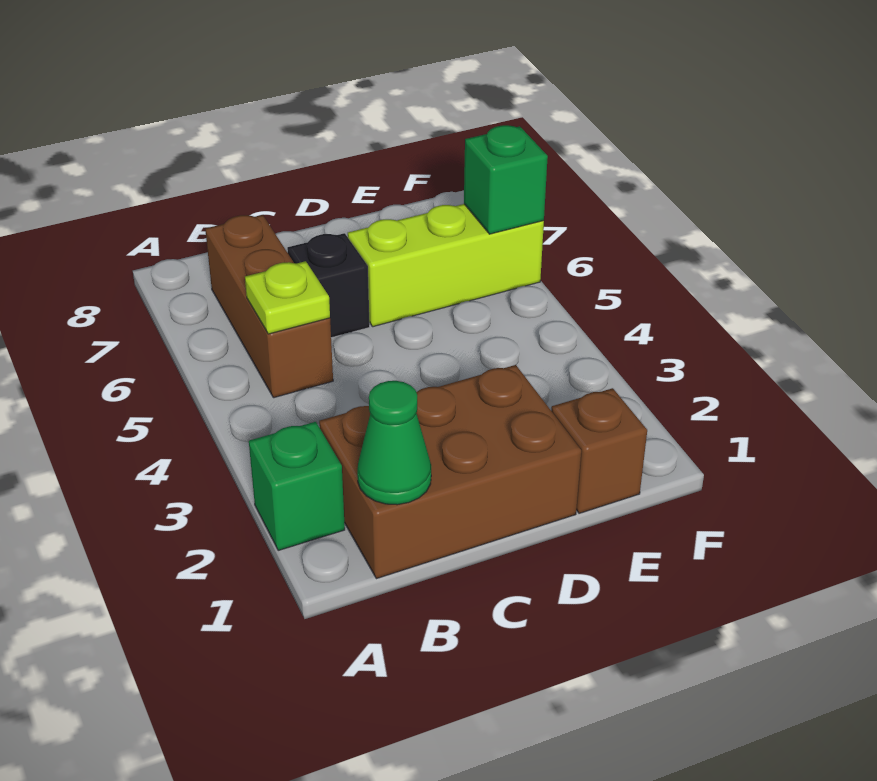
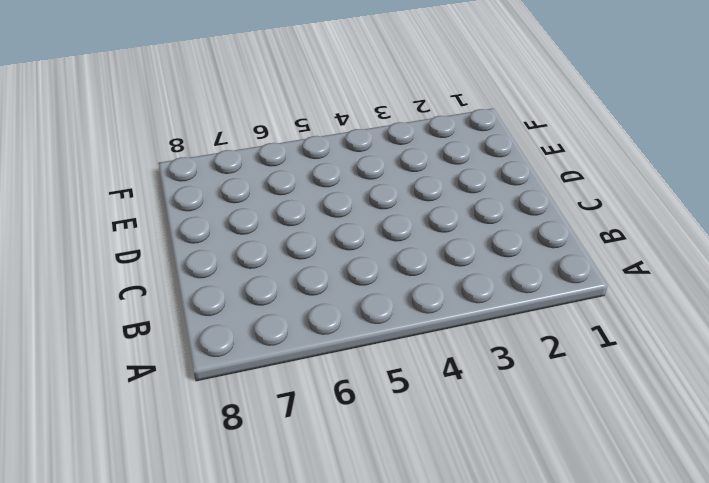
none -> green brick A2 level 1
none -> brown brick B1:D2 level 1

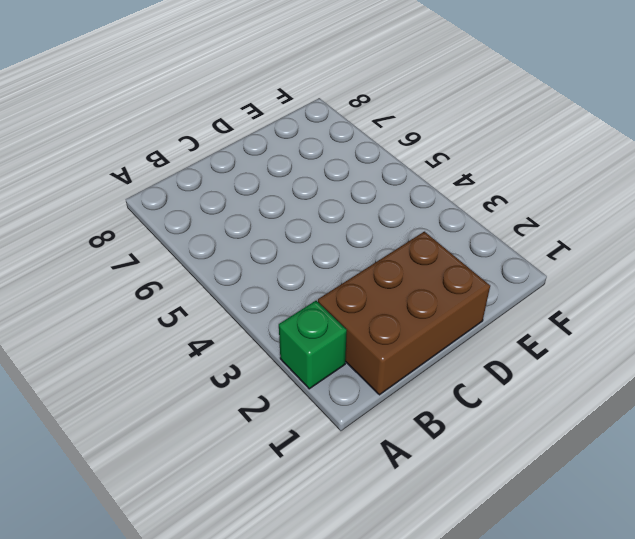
none -> brown brick B5:B7 level 1
none -> black brick C6 level 1

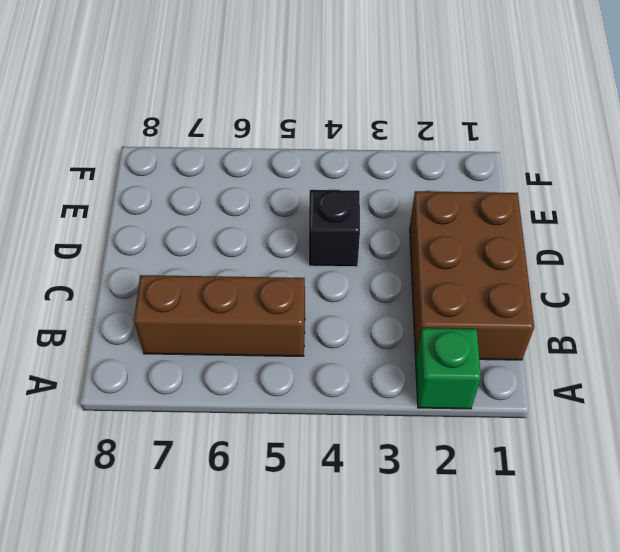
black brick D4 level 1 -> black brick C6 level 1
none -> lime brick D6:F6 level 1
none -> brown brick E1 level 1

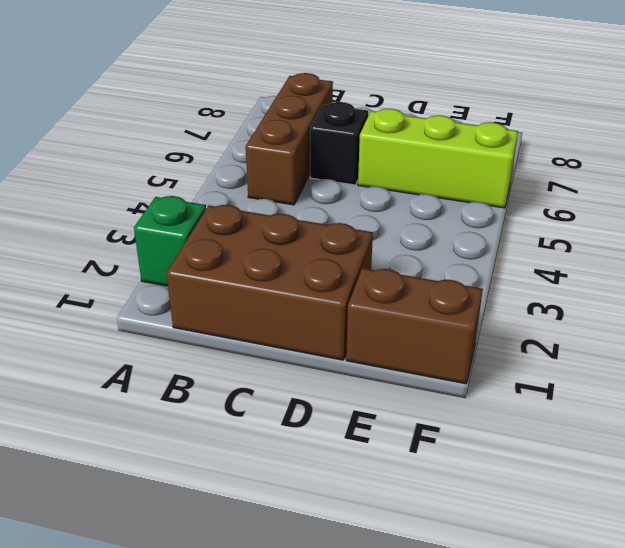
brown brick E1:F1 level 1 -> brown brick E1 level 1
none -> green cone B1 level 2
none -> lime plate B5 level 2

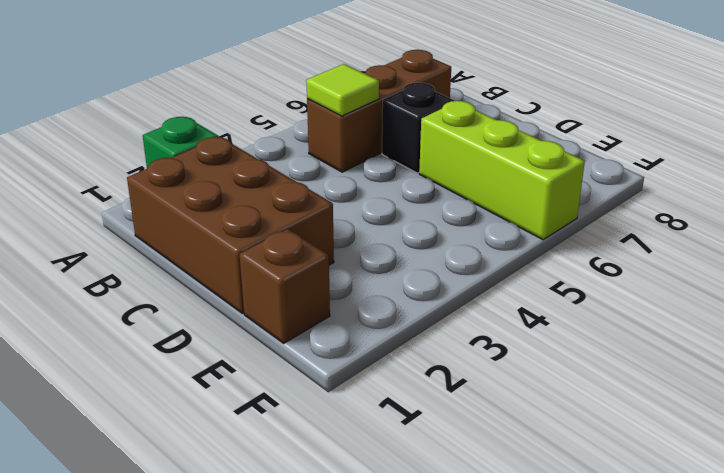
lime tile B5 level 2 -> lime plate B5 level 2
none -> green cone B1 level 2
none -> green brick F6 level 2

